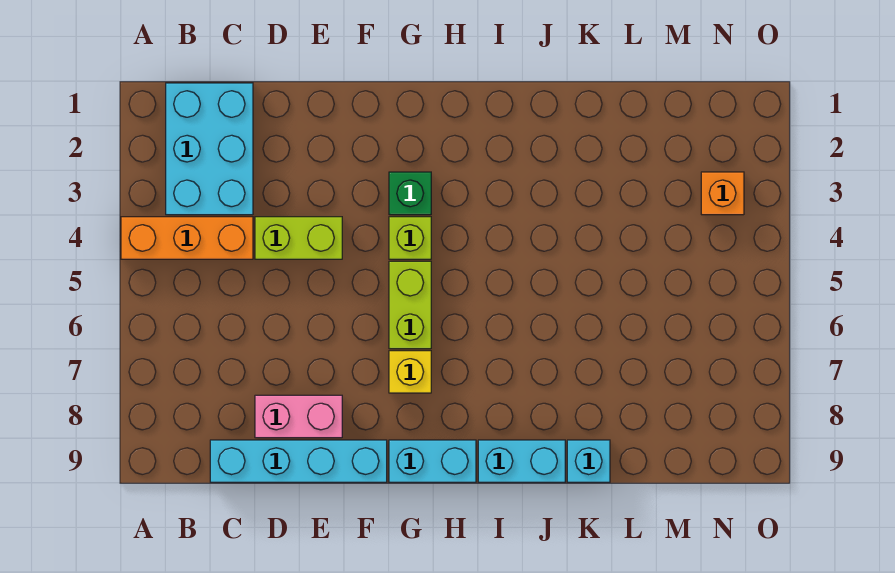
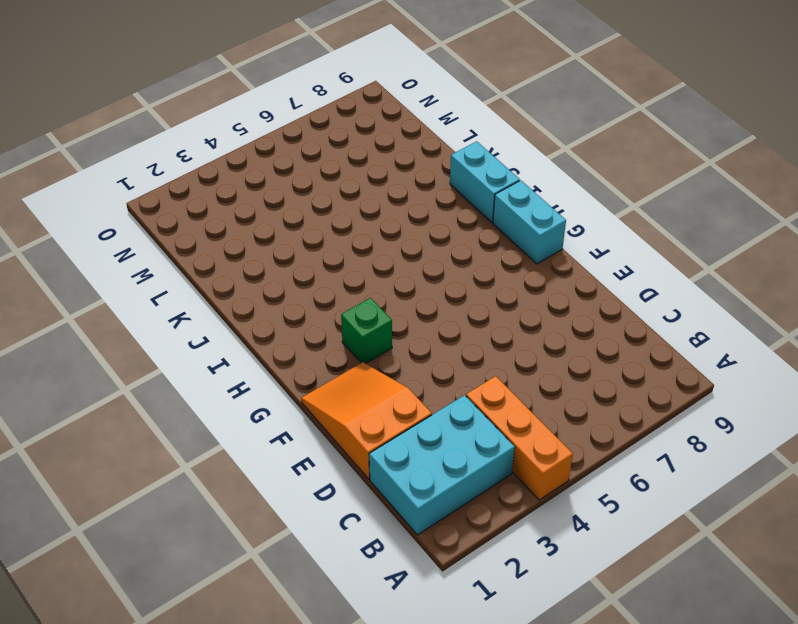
orange slope D1:F2 level 1 top D -> none
none -> cyan brick C9:F9 level 1
none -> lime brick D4:E4 level 1
none -> pink brick D8:E8 level 1

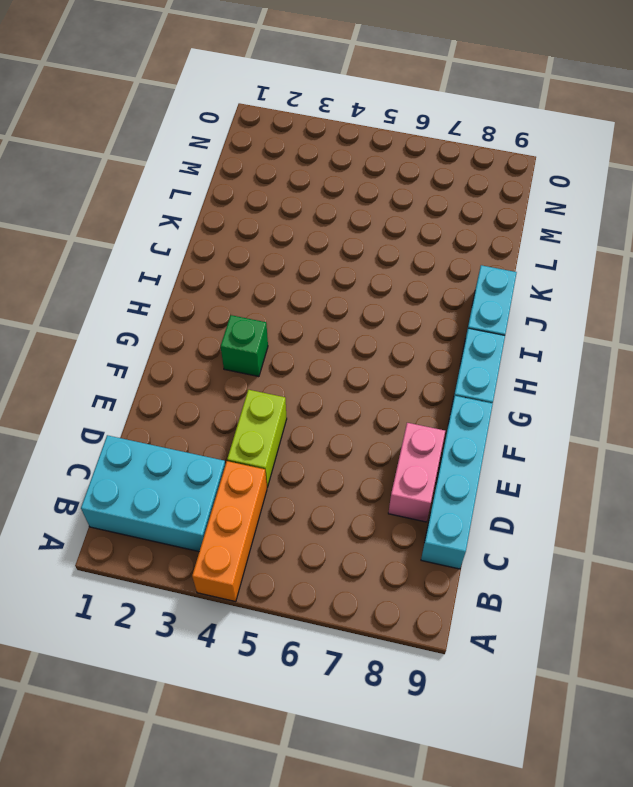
none -> lime brick G4 level 1
none -> lime brick G5:G6 level 1
none -> yellow brick G7 level 1

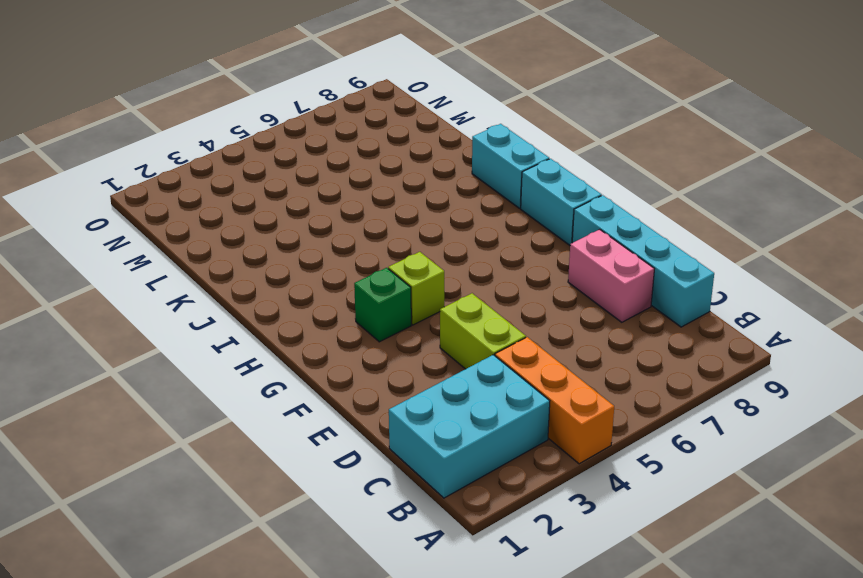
none -> lime brick G5:G6 level 1
none -> yellow brick G7 level 1
none -> cyan brick K9 level 1

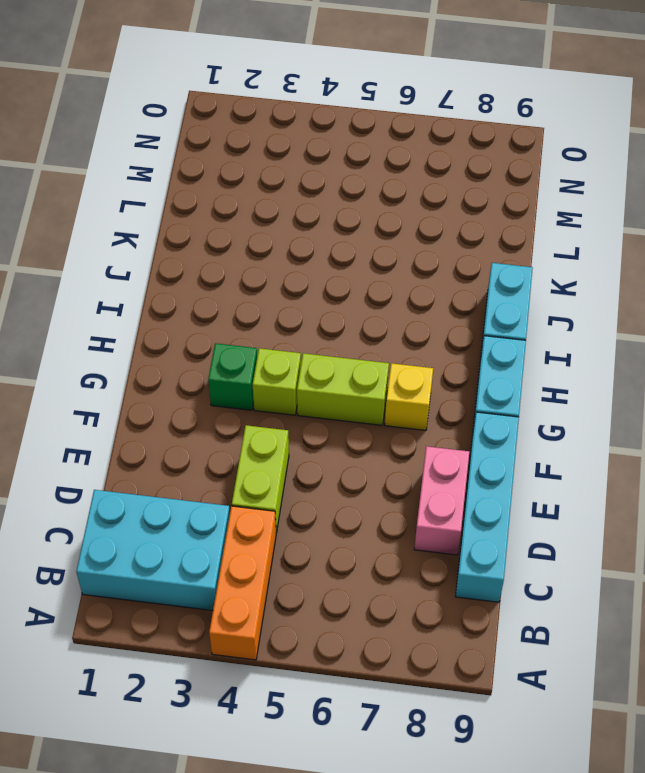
none -> cyan brick K9 level 1
none -> orange brick N3 level 1

